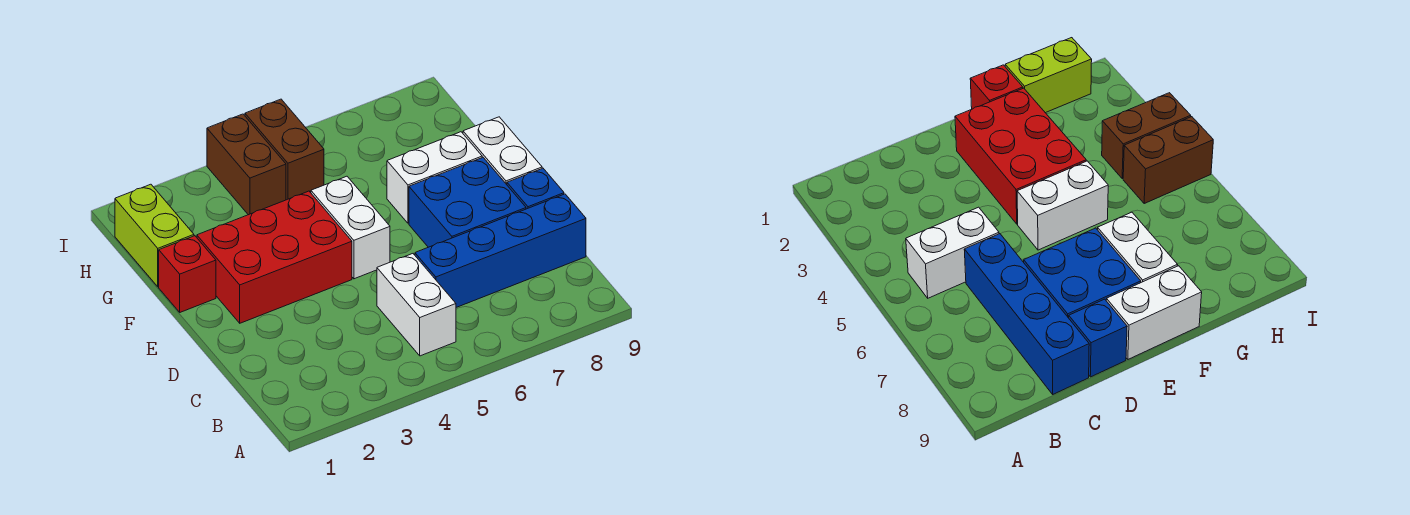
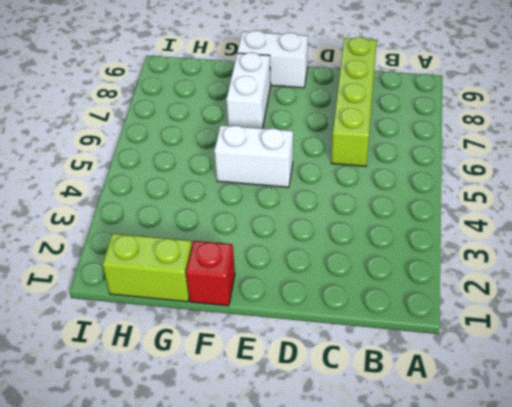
lime brick C6:C9 level 1 -> blue brick C6:C9 level 1
none -> white brick B5:C5 level 1
none -> blue brick D7:E8 level 1
none -> blue brick D9 level 1

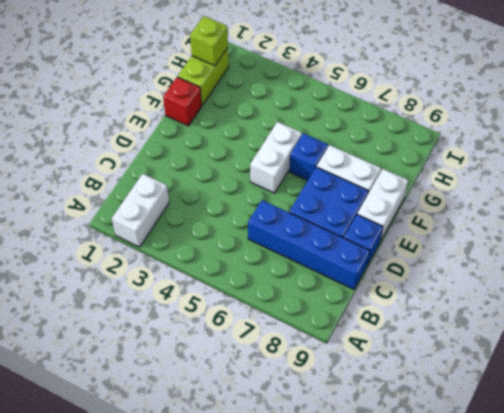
white brick A2:B2 level 1 -> white brick B5:C5 level 1
blue brick F6 level 1 -> none
lime brick H1 level 2 -> none
none -> red brick E2:F4 level 1
none -> brown brick H4:I4 level 1
none -> brown brick H5:I5 level 1

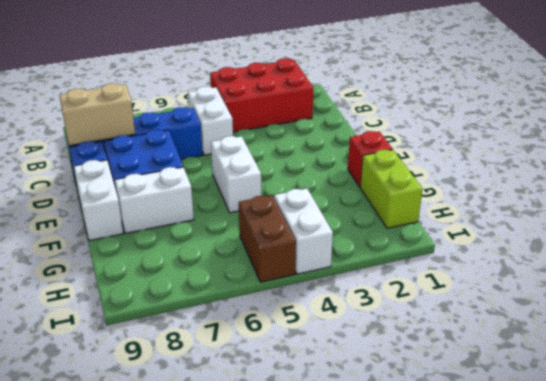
red brick A2:B4 level 1 -> red brick E2:F4 level 1
tan brick C8:C9 level 2 -> none
white brick H4:I4 level 1 -> brown brick H4:I4 level 1

